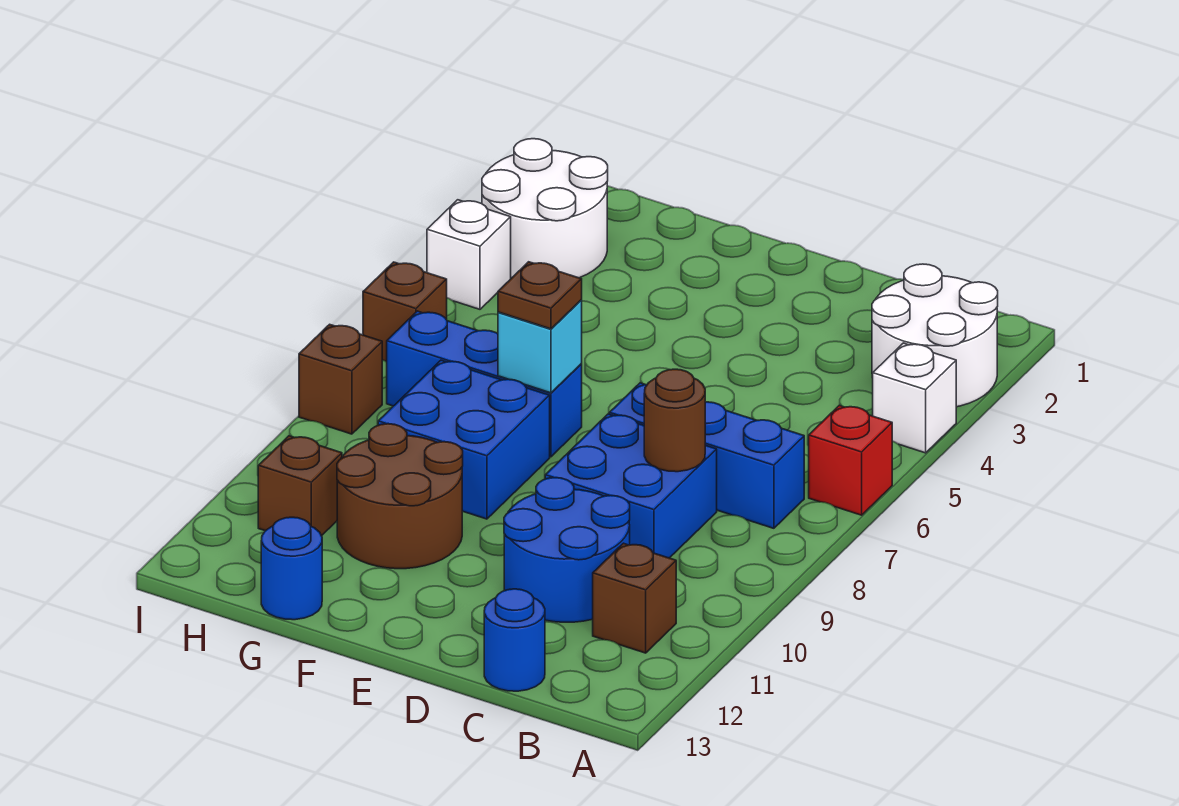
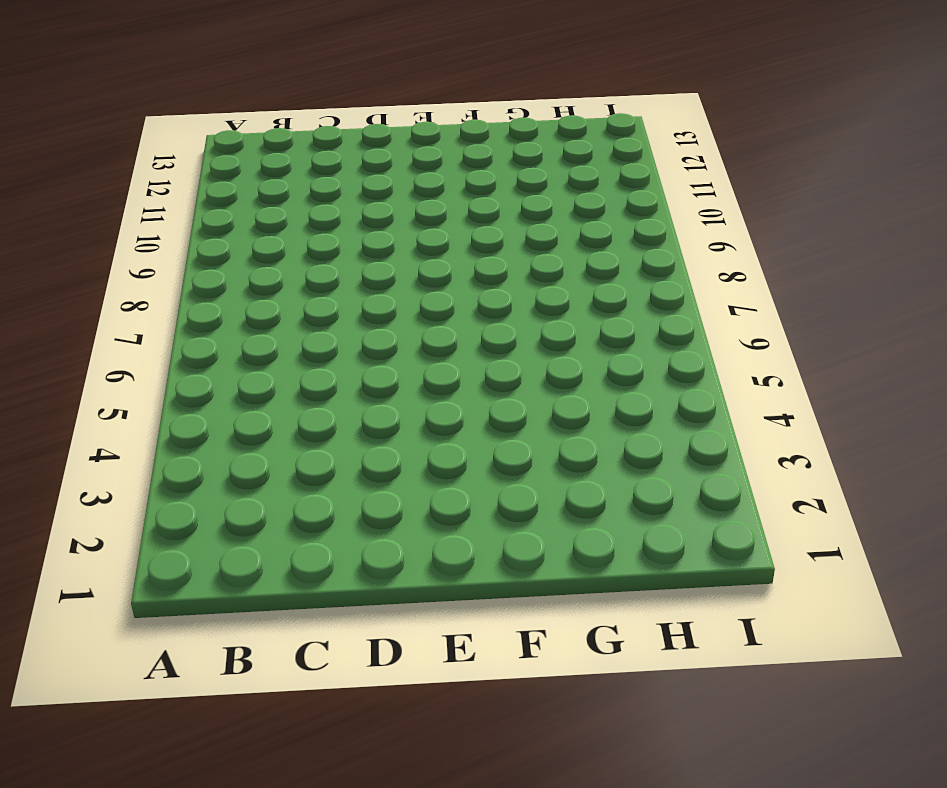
none -> white round brick A2:B3 level 1
none -> white brick A4 level 1
none -> red brick A6 level 1

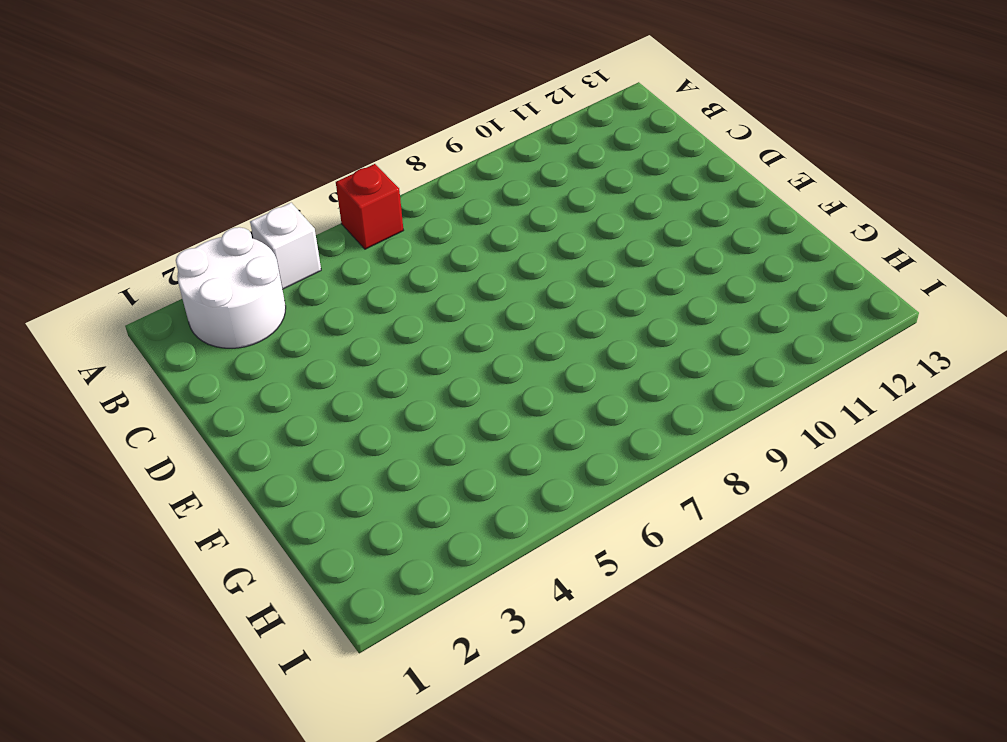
none -> blue brick B7:D7 level 1
none -> brown brick B11 level 1
none -> blue brick C8:D9 level 1

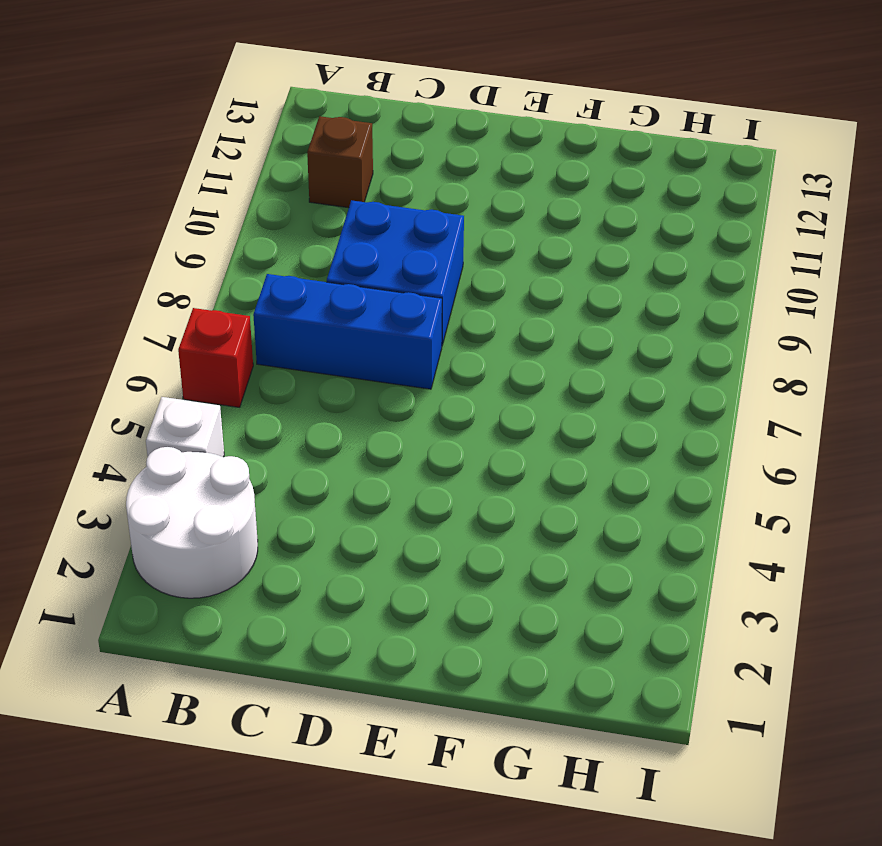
none -> blue round brick C10:D11 level 1
none -> blue round brick C13 level 1
none -> blue brick F7:H7 level 1

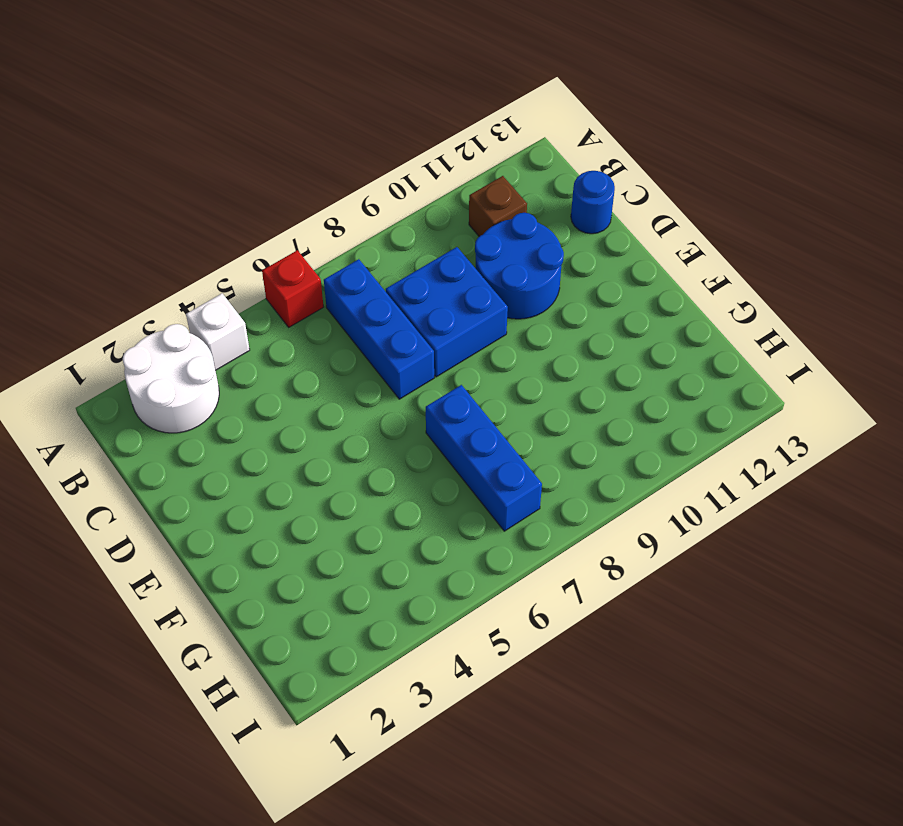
none -> blue brick F8:G9 level 1
none -> brown round brick F10:G11 level 1
none -> blue round brick G13 level 1

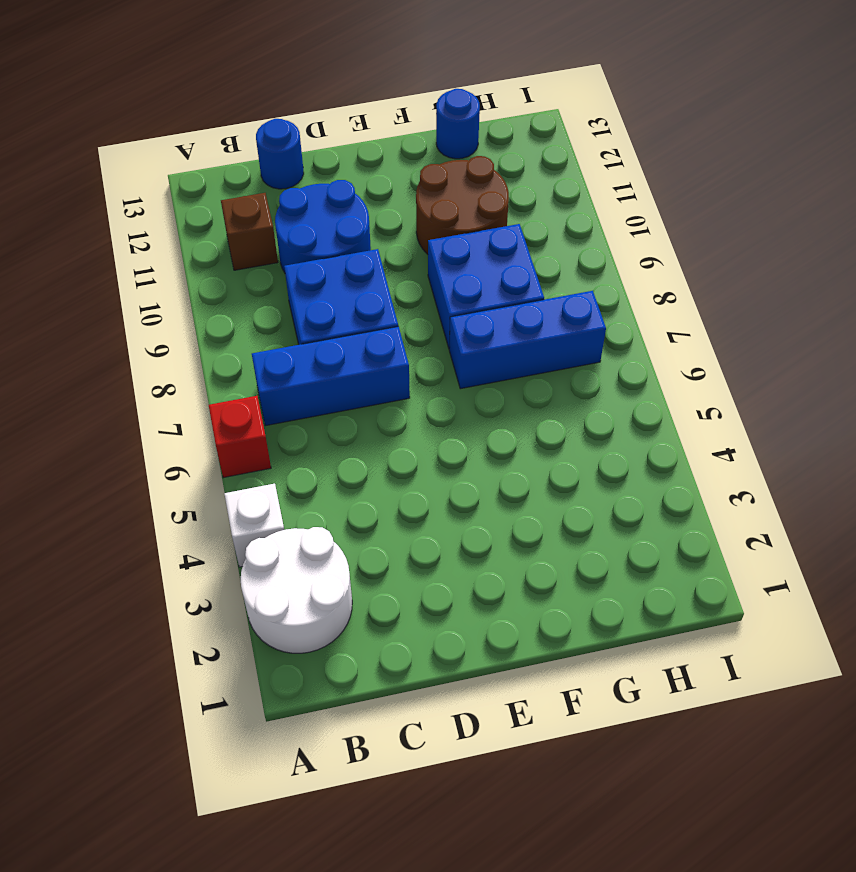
none -> white round brick H2:I3 level 1
none -> brown brick H11 level 1
none -> white brick I4 level 1

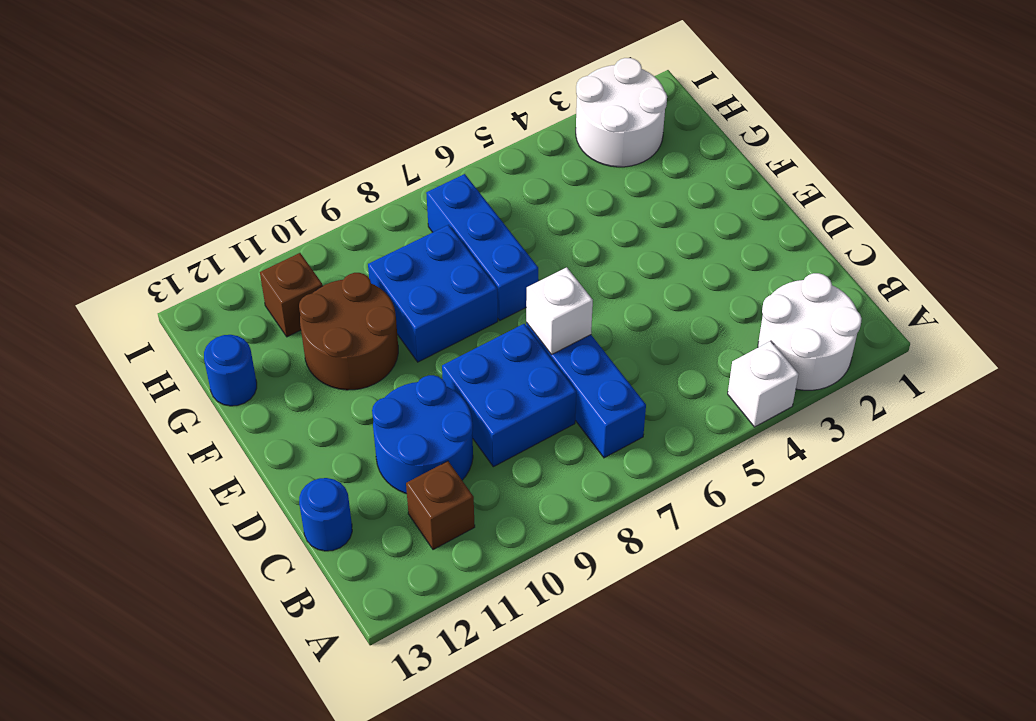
white brick D7 level 2 -> white brick I4 level 1
none -> red brick A6 level 1
none -> brown brick I6 level 1
none -> brown brick I8 level 1

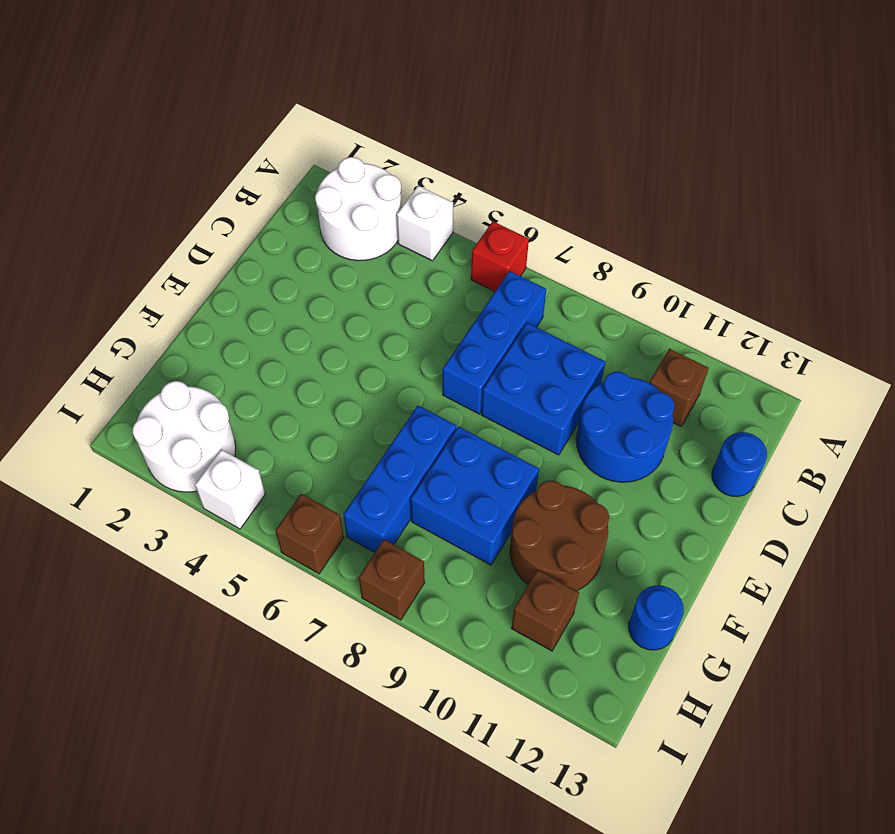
none -> brown round brick C8 level 2
none -> cyan brick F7 level 2
none -> brown plate F7 level 3

